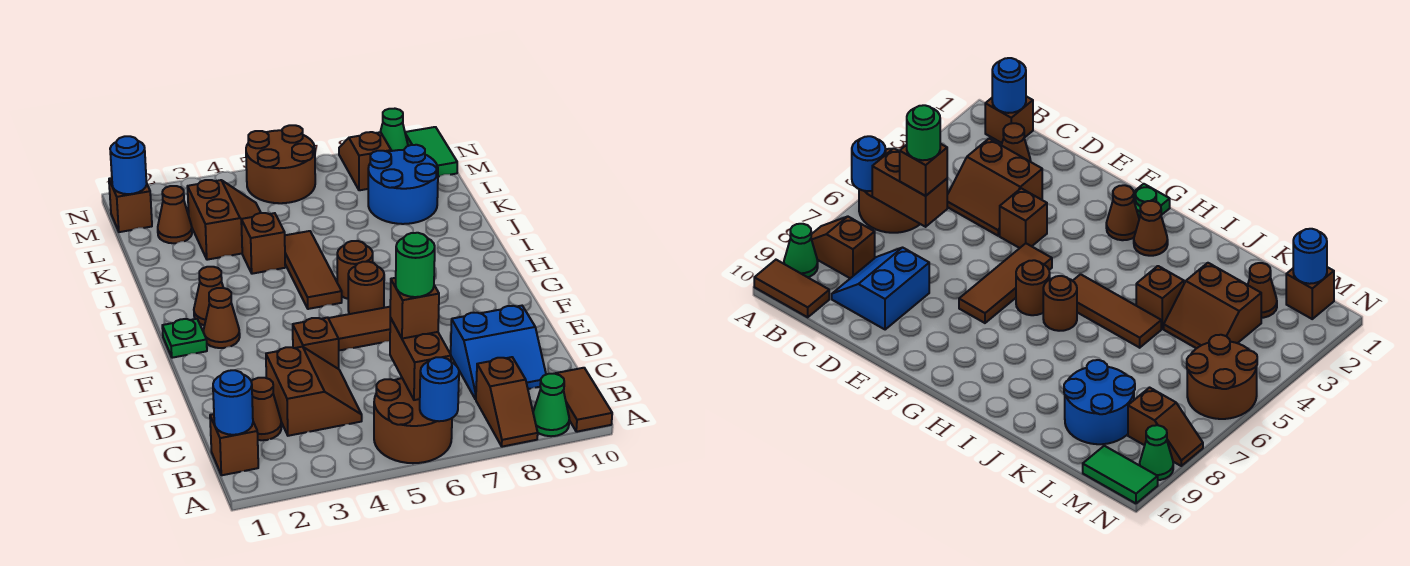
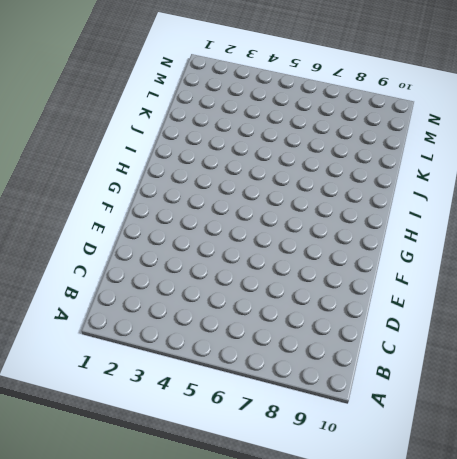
none -> brown round brick A5:B6 level 1
none -> brown slope A8:B8 level 1 top B
none -> green cone A9 level 1
none -> brown tile A10:B10 level 1

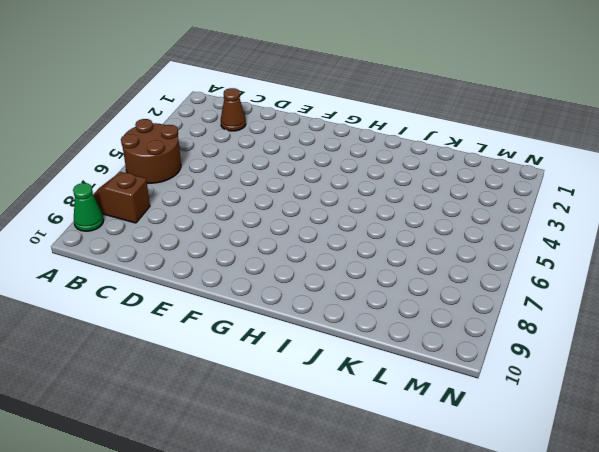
none -> brown tile A10:B10 level 1
none -> brown brick B1 level 1
none -> brown slope C3:D4 level 1 top 3
none -> blue slope C8:D9 level 1 top D

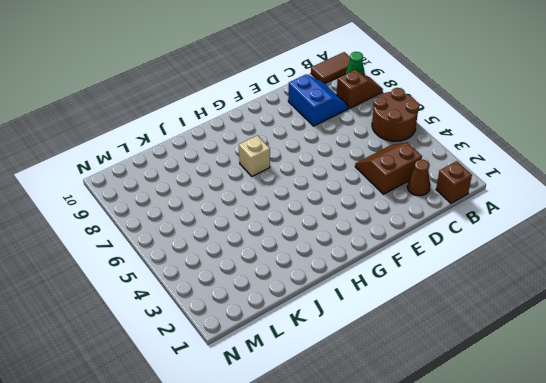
tan brick H7 level 1 -> none
none -> brown brick E4 level 1
none -> brown tile F5:F7 level 1
none -> green plate G1 level 1
none -> brown cone G2 level 1

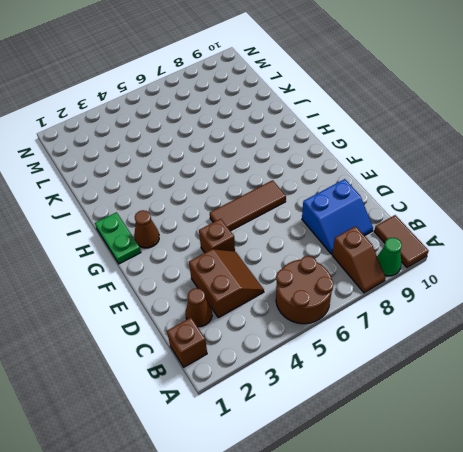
green plate G1:H1 level 1 -> green plate G1 level 1
none -> brown round brick G6 level 1
none -> brown cone H2 level 1
none -> brown tile H5:J5 level 1
none -> brown round brick H6 level 1

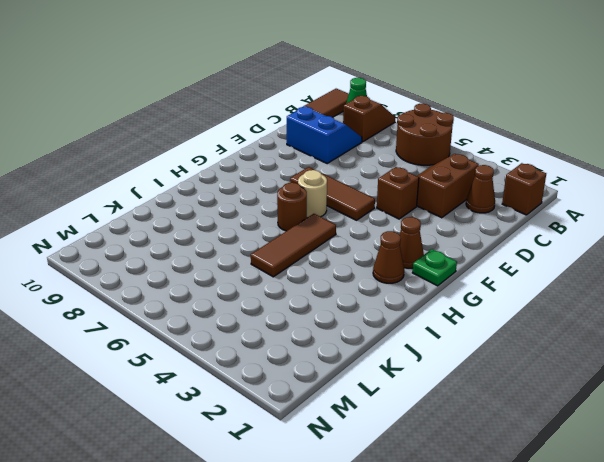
tan round brick G6 level 1 -> brown round brick G6 level 1
none -> brown brick J4 level 1
none -> brown slope K3:L4 level 1 top 3
none -> blue round brick K8:L9 level 1
none -> brown cone L2 level 1

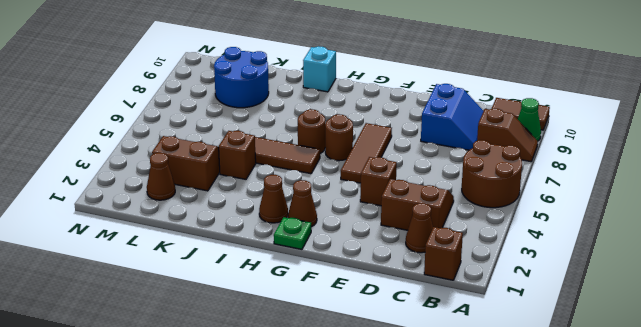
cyan brick I10 level 1 -> none
none -> brown brick M1 level 1
none -> brown round brick M5:N6 level 1
none -> brown slope M8:N8 level 1 top M
none -> green tile M10:N10 level 1

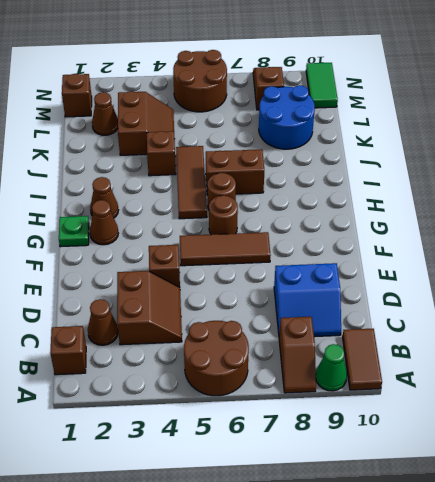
brown brick I6:I7 level 1 -> brown brick B6:C6 level 2
none -> green cone N9 level 1
none -> blue round brick A6 level 2
none -> blue round brick B1 level 2
none -> blue round brick M1 level 2

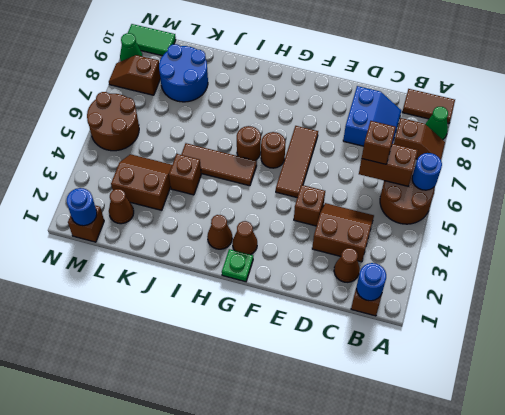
none -> green round brick C6 level 4

